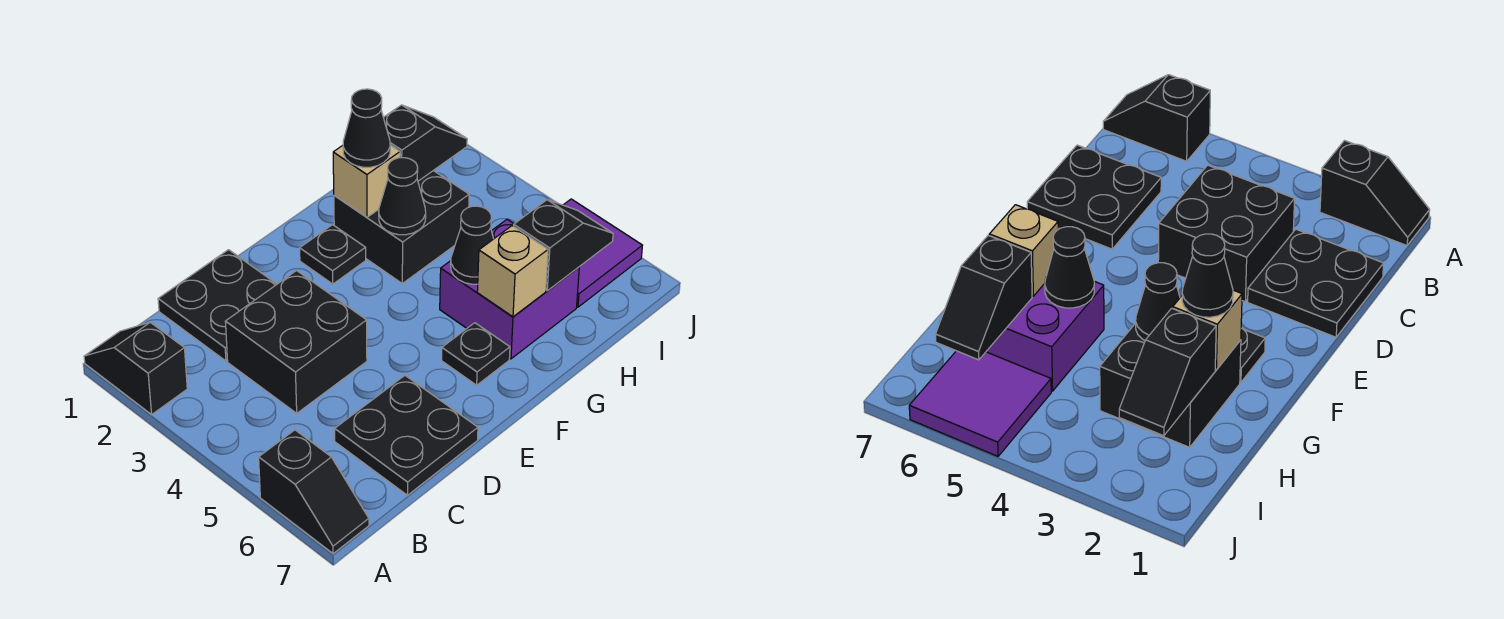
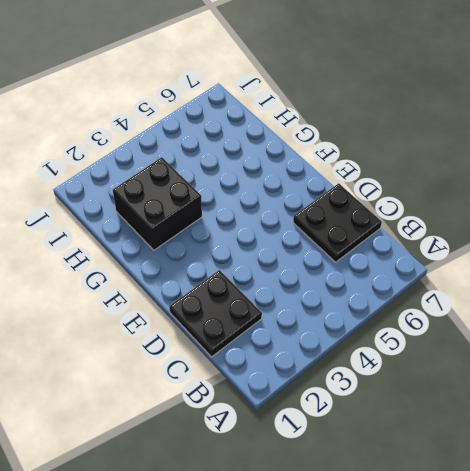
none -> black slope A1:A2 level 1 top 2
none -> black slope A6:A7 level 1 top 6
none -> black brick C3:D4 level 1

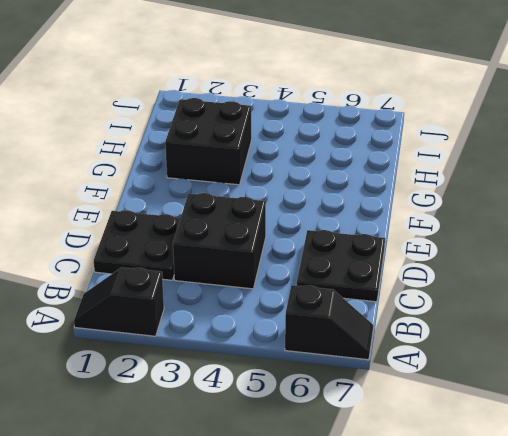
none -> black plate F2 level 1
none -> black plate F6 level 1
none -> purple brick G5:H6 level 1

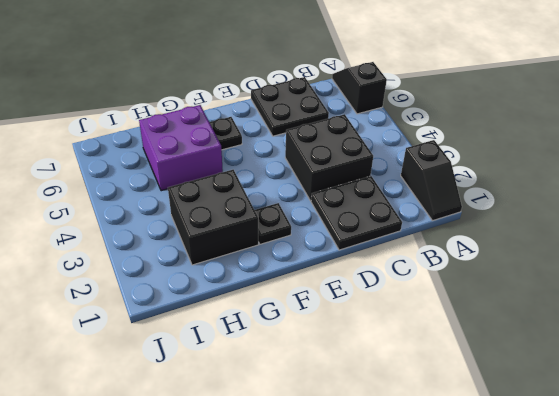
none -> purple tile I5:J6 level 1
none -> tan brick G2 level 2
none -> black cone G3 level 2

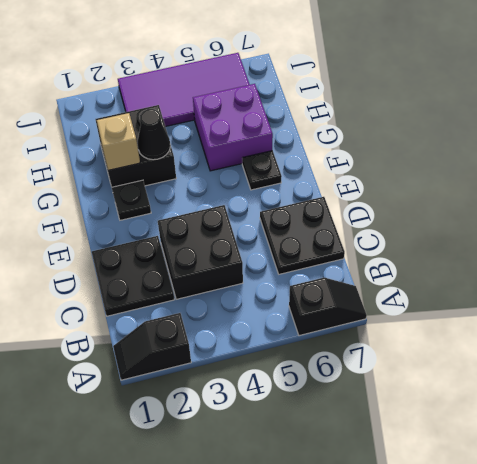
purple tile I3:J6 level 1 -> purple tile I5:J6 level 1
none -> black cone G5 level 2
none -> tan brick G6 level 2
none -> black slope H2:I2 level 2 top H

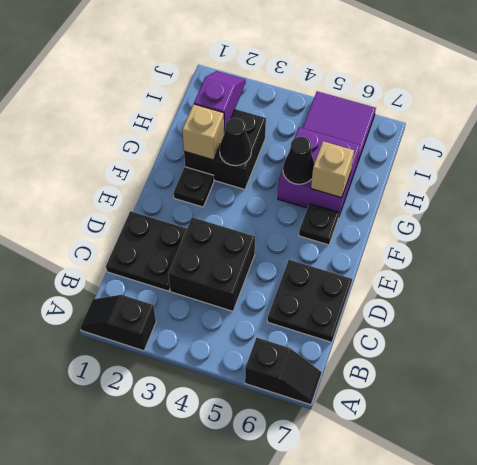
purple slope H2:I2 level 2 top H -> black slope H2:I2 level 2 top H
none -> black slope H6:I6 level 2 top H
none -> black cone G2 level 3

